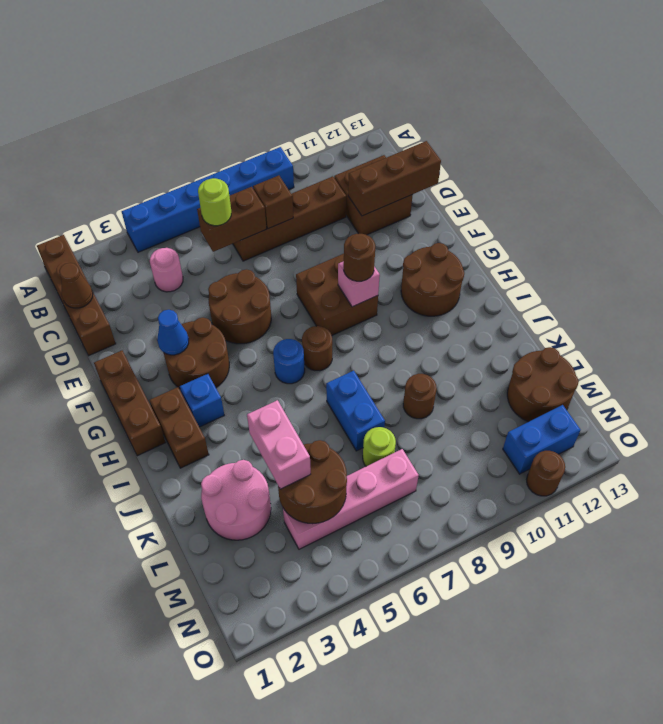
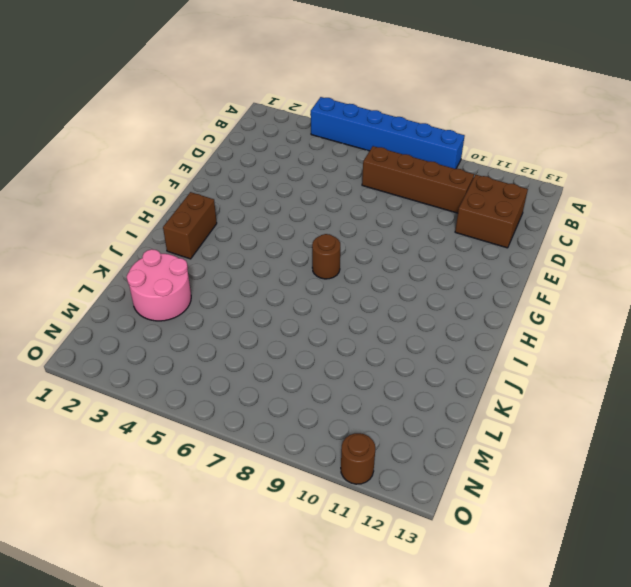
none -> brown brick A1:D1 level 1
none -> pink round brick C4 level 1
none -> brown round brick E5:F6 level 1
none -> brown brick F1:H1 level 1

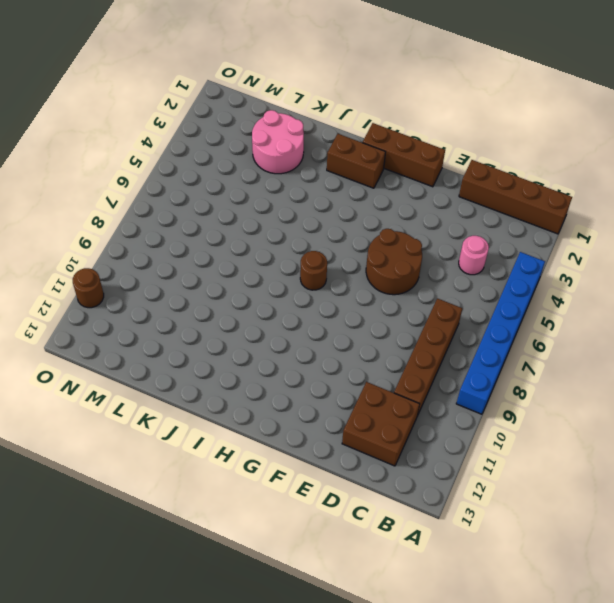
none -> brown round brick F3:G4 level 1
none -> brown brick F8:G9 level 1
none -> brown round brick G11:H12 level 1
none -> blue brick H3 level 1

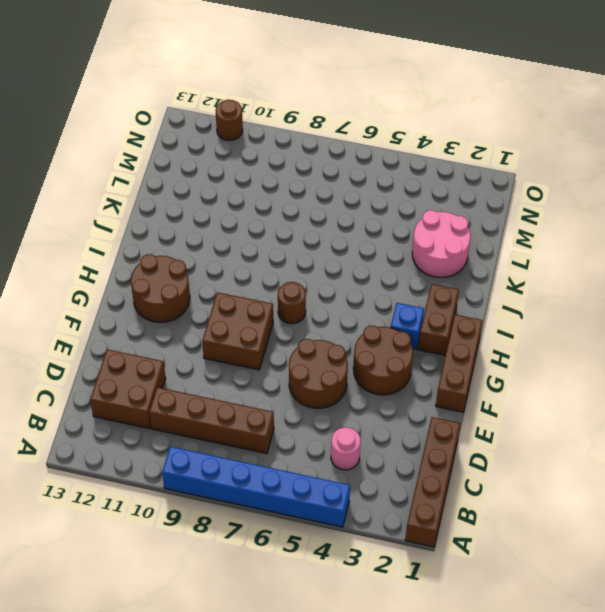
none -> blue round brick H6 level 1
none -> blue brick J7:K7 level 1
none -> brown round brick K9 level 1
none -> lime round brick L7 level 1

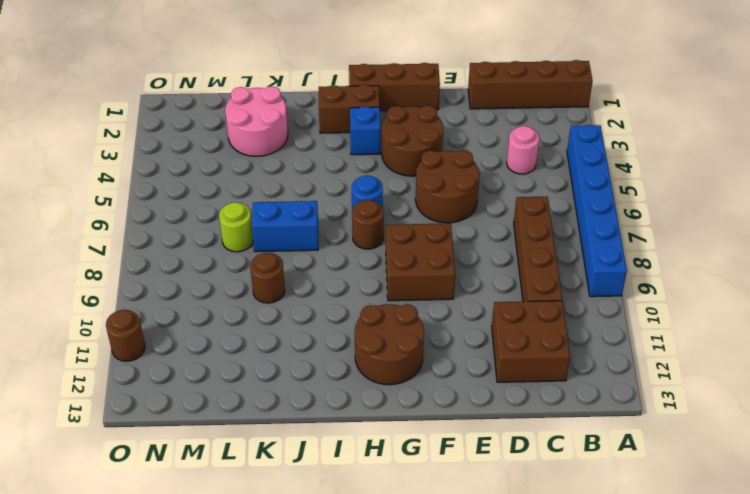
none -> brown round brick L12:M13 level 1
none -> pink brick M4:M7 level 1
none -> blue brick N11:N12 level 1
none -> brown cone C1 level 2

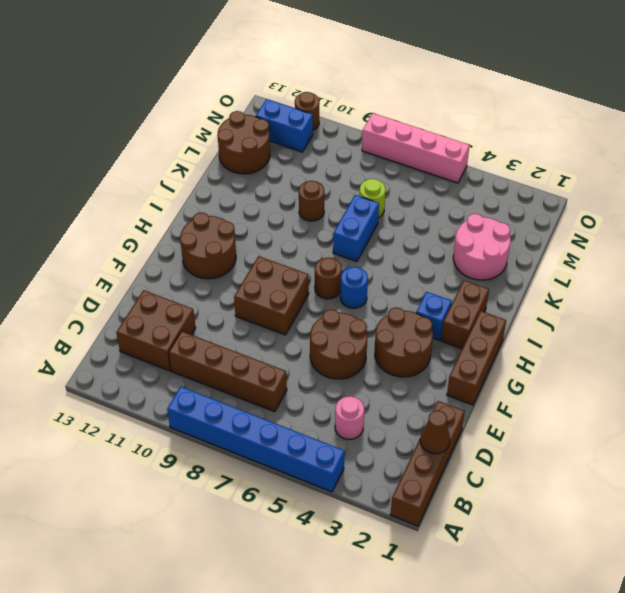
pink brick O5:O8 level 1 -> pink brick M4:M7 level 1
none -> brown brick C6:C7 level 2
none -> brown brick C8 level 2
none -> brown brick D11:D13 level 2
none -> blue cone F3 level 2

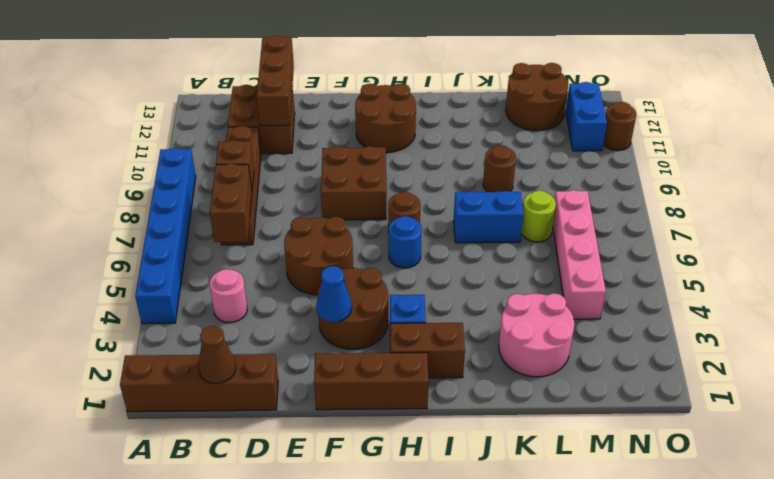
none -> pink brick G9 level 2
none -> brown round brick L4:M5 level 2
none -> lime round brick C6 level 3
none -> brown round brick G9 level 3

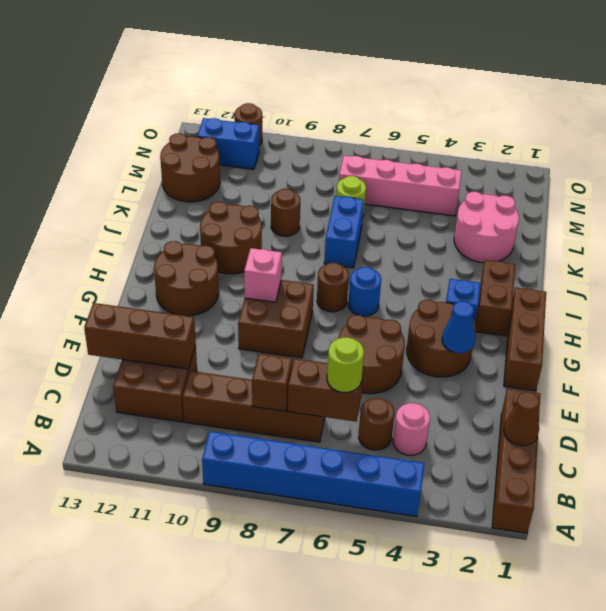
brown round brick C5 level 1 -> brown round brick G9 level 3
brown round brick I10:J11 level 1 -> brown round brick L4:M5 level 2
none -> pink brick K4:L4 level 3

